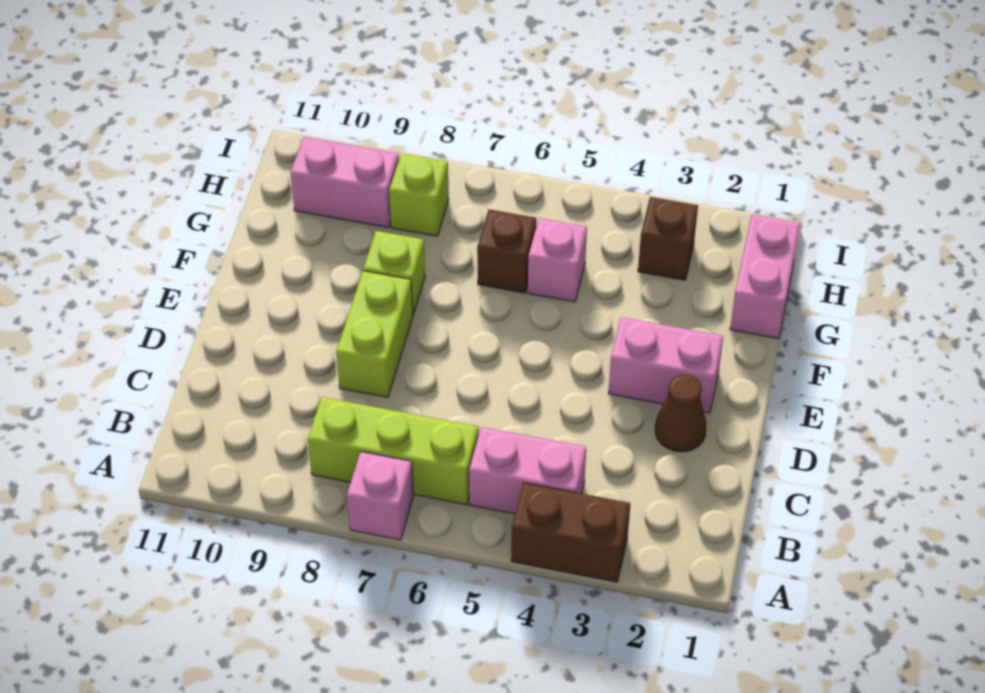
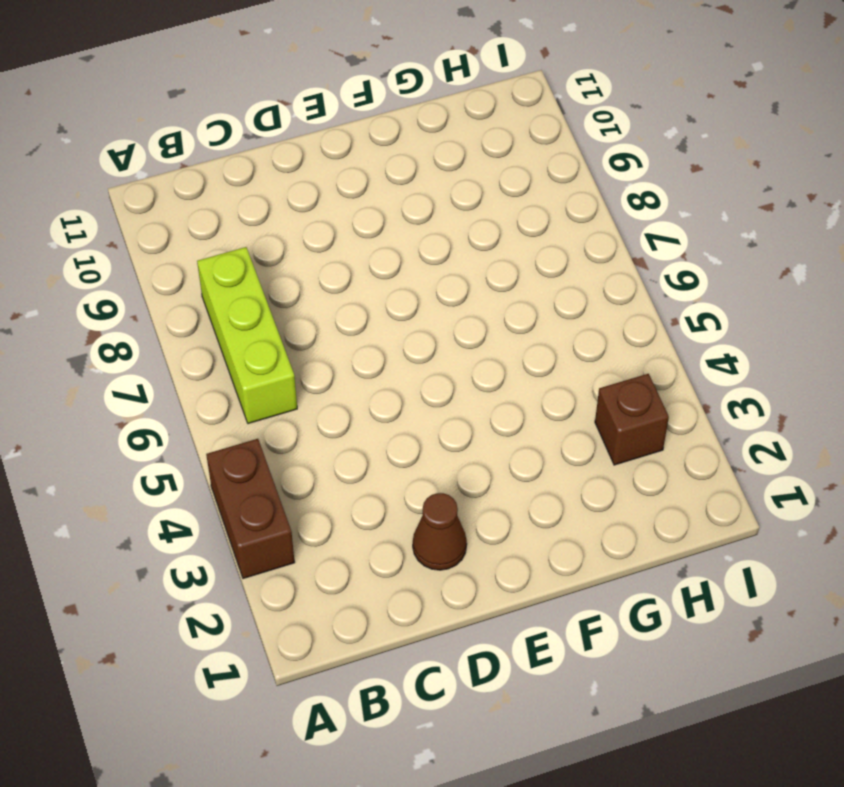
none -> pink brick A7 level 1
none -> pink brick B4:B5 level 1
none -> lime brick D8:E8 level 1

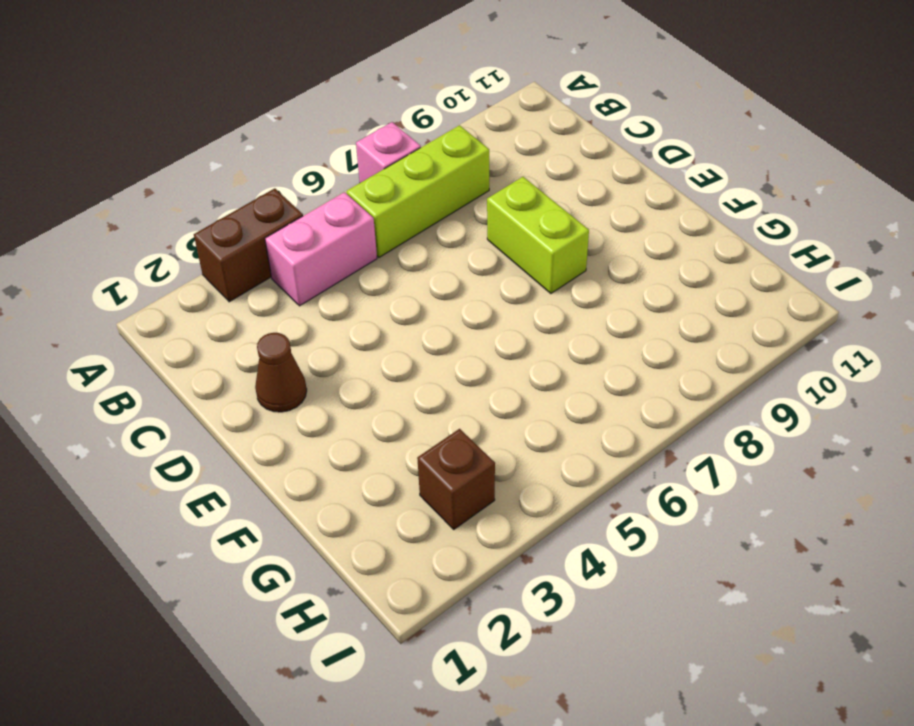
none -> pink brick E2:E3 level 1
none -> lime brick F8 level 1
none -> pink brick G1:H1 level 1

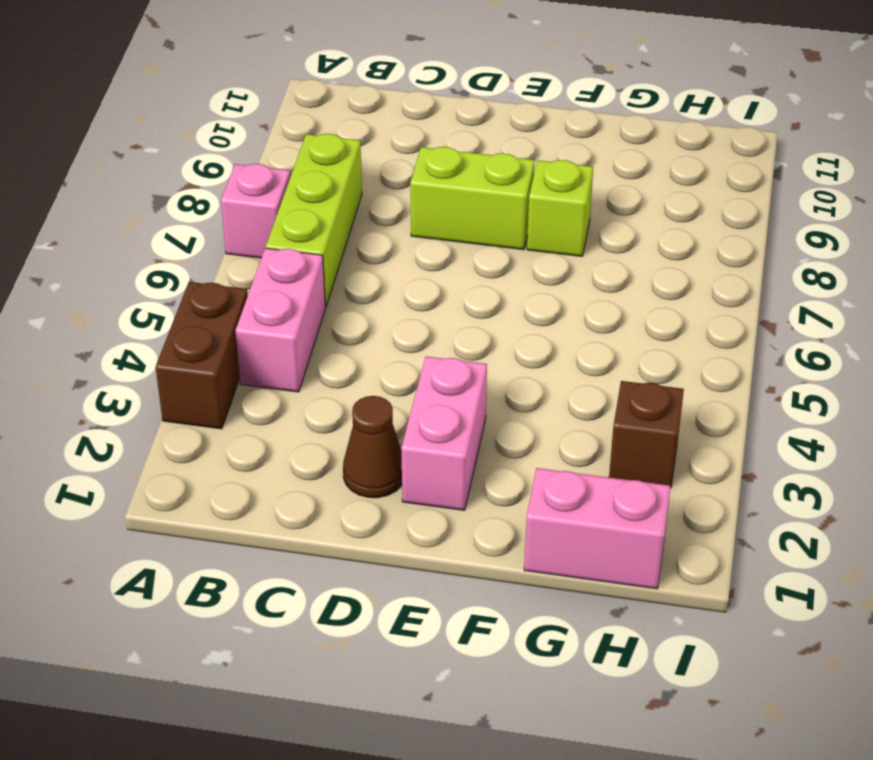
none -> pink brick G5 level 1
none -> brown brick G6 level 1
none -> lime brick H8 level 1

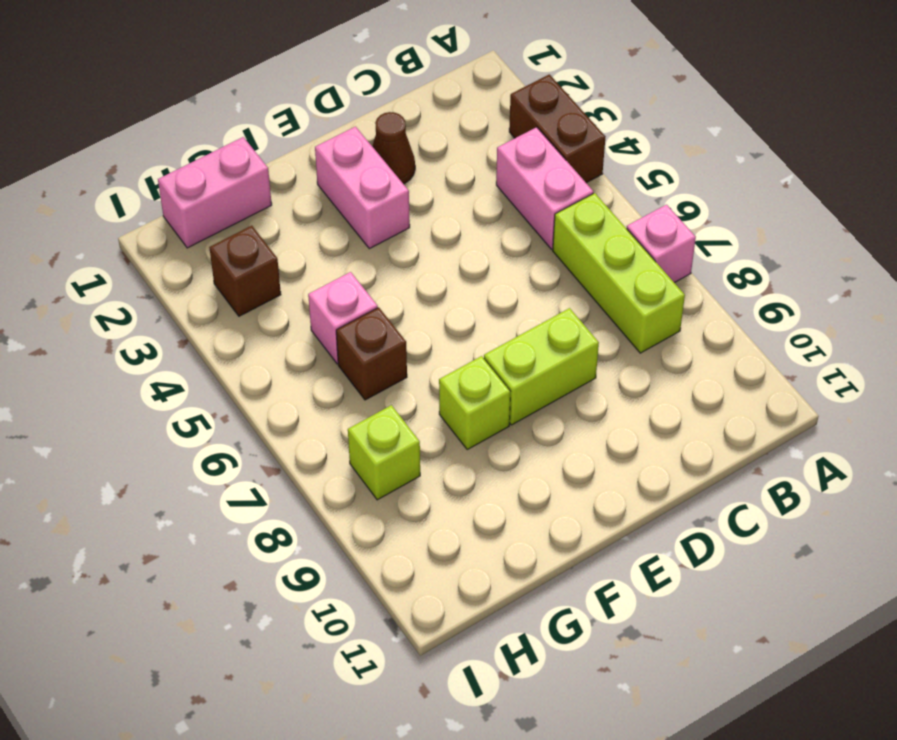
none -> pink brick H9:H10 level 1

